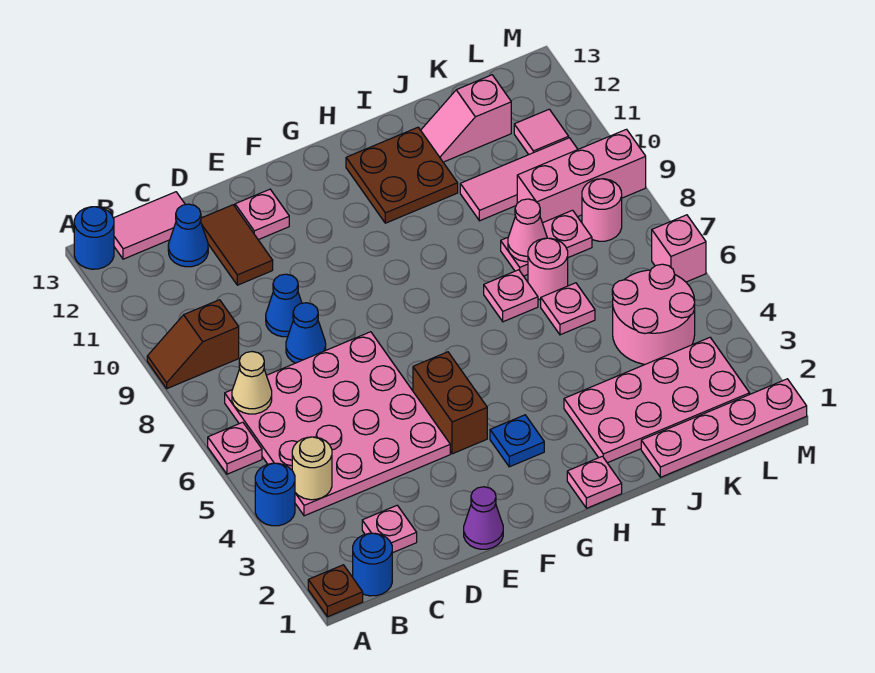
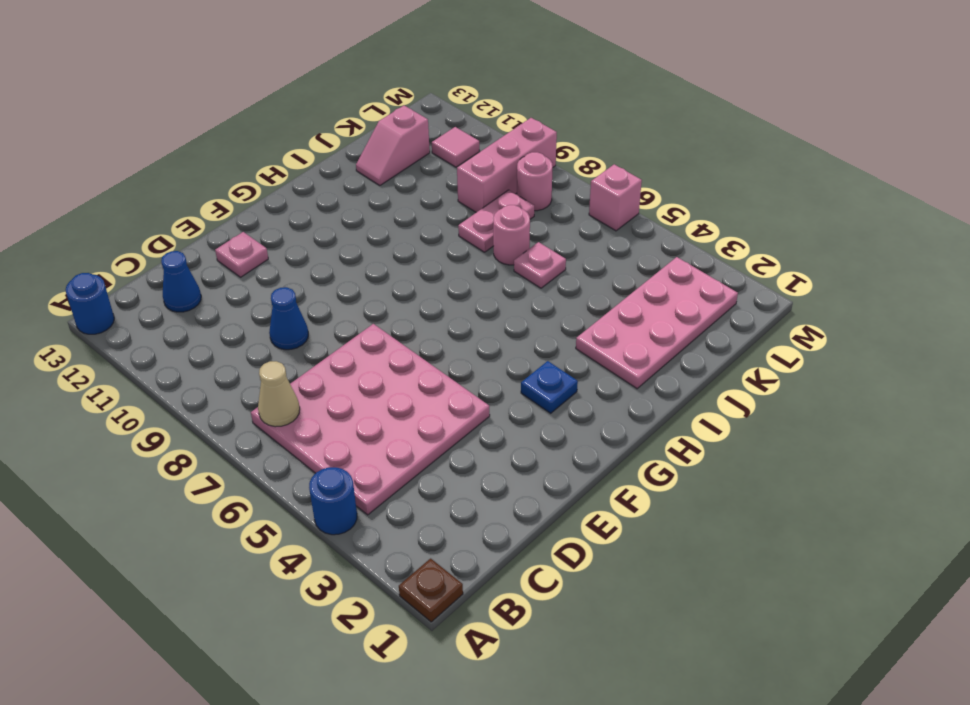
none -> pink plate A6 level 1
none -> brown slope A9:B9 level 1 top B
none -> blue round brick B1 level 1
none -> pink tile B13:C13 level 1

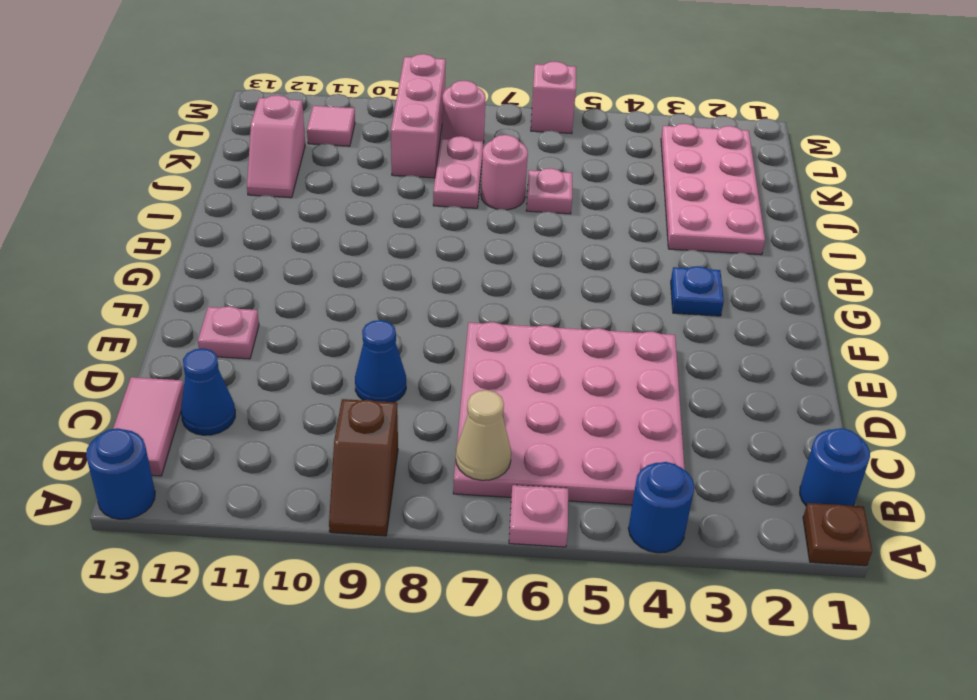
none -> pink plate C2 level 1
none -> blue cone D8 level 1
none -> brown tile D11:D12 level 1
none -> purple cone E1 level 1

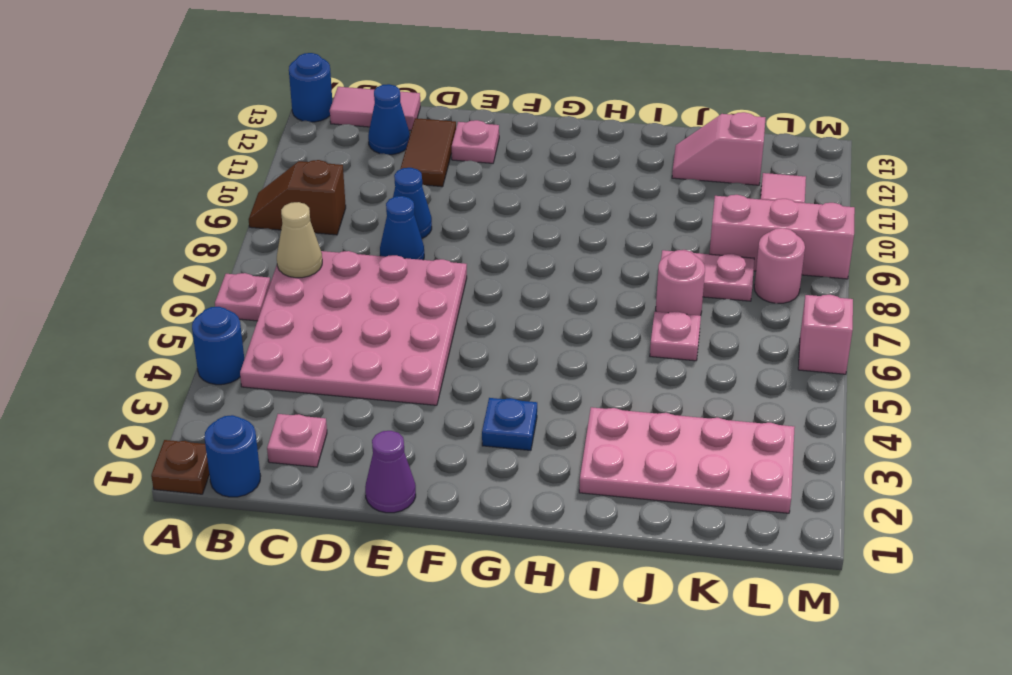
none -> brown brick F4:F5 level 1
none -> pink plate H1 level 1
none -> brown plate H11:I12 level 1
none -> pink plate I7 level 1

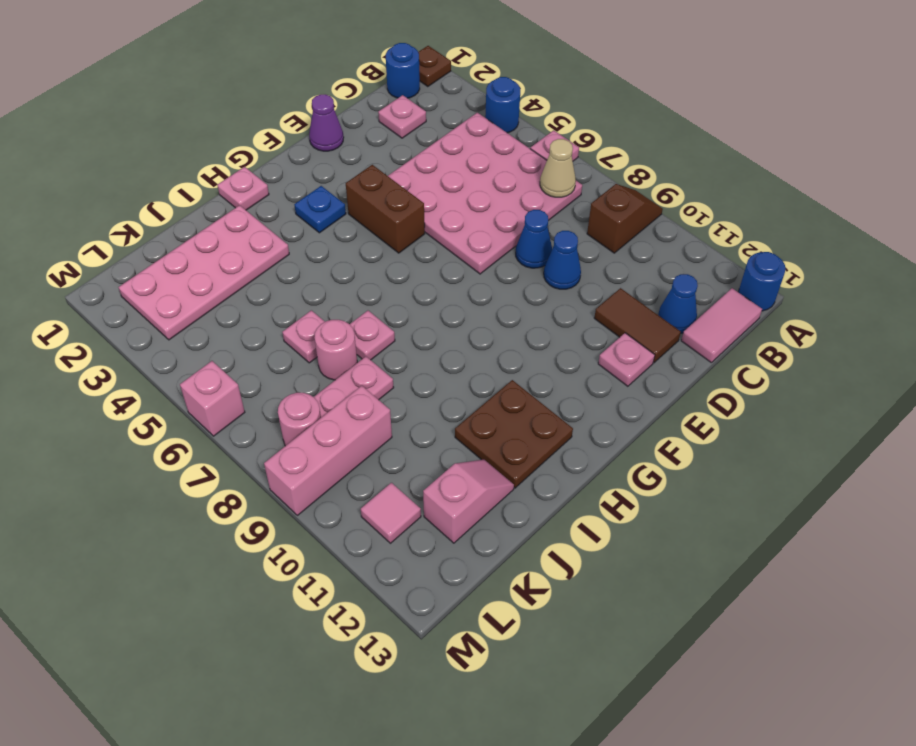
none -> pink plate J1:M1 level 1
none -> pink tile J10:L10 level 1
none -> pink round brick K4:L5 level 1
none -> tan round brick B4 level 2

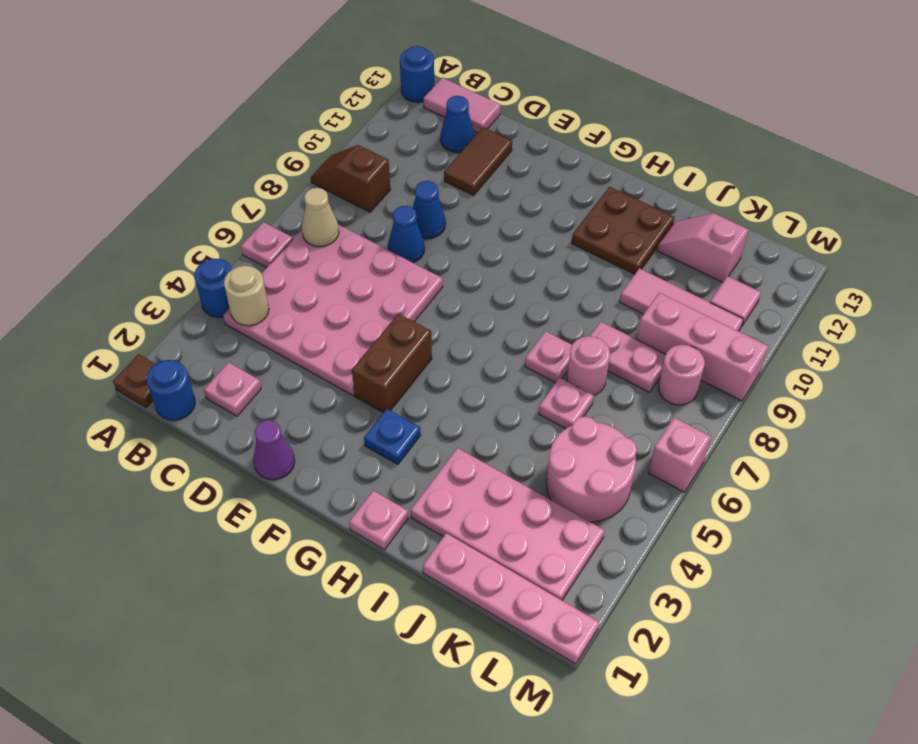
none -> pink plate E12 level 1
none -> pink cone J8 level 2

